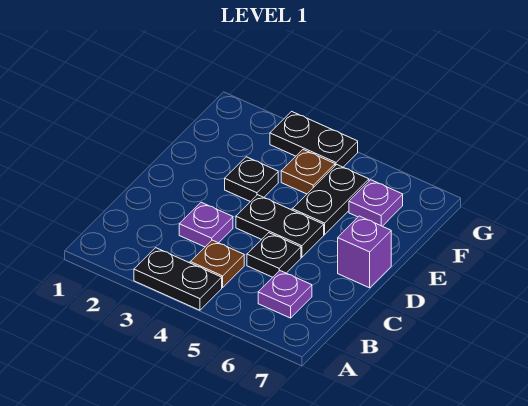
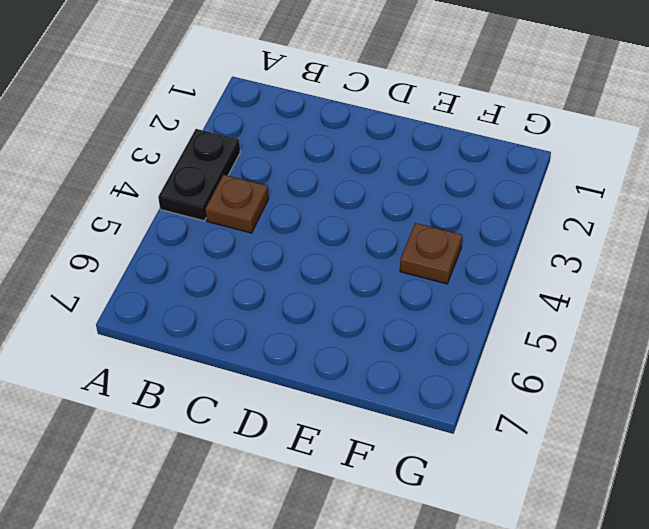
none -> purple plate B6 level 1
none -> purple plate C3 level 1
none -> black plate C5 level 1

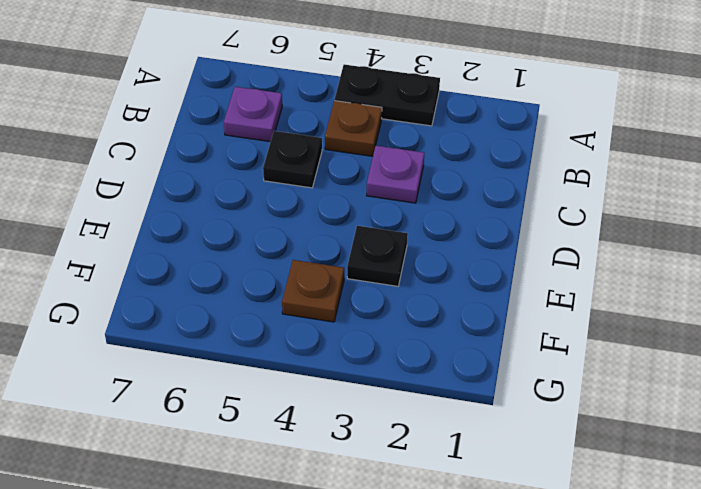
none -> black plate D4:D5 level 1
none -> purple brick D7 level 1
none -> black plate E5:F5 level 1

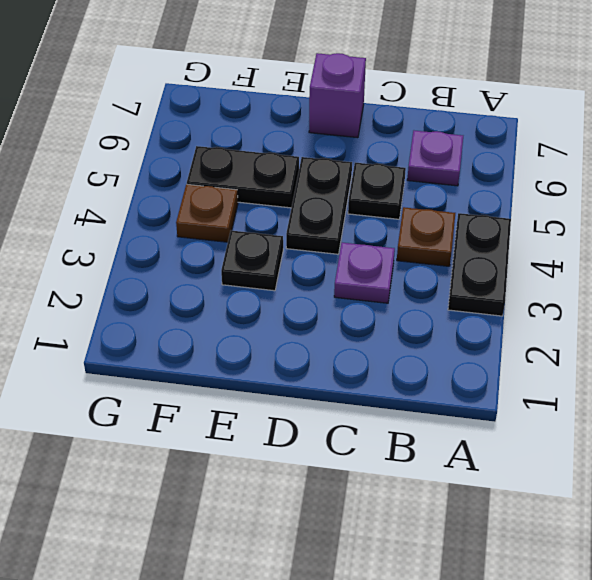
none -> purple plate F6 level 1
none -> black plate G3:G4 level 1

